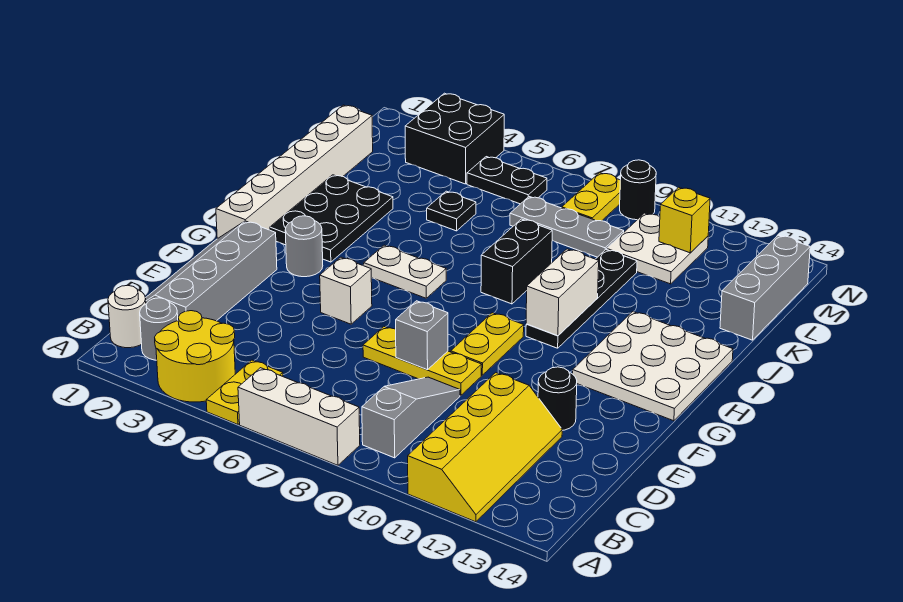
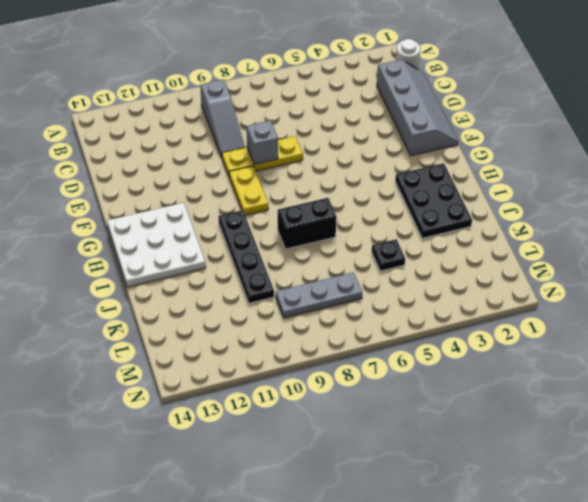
black brick I7:I8 level 1 -> black brick I8:J8 level 1
none -> yellow round brick A3:B4 level 1
none -> yellow plate A5:B5 level 1
none -> white brick A6:A8 level 1
none -> yellow slope A11:D12 level 1 top 11

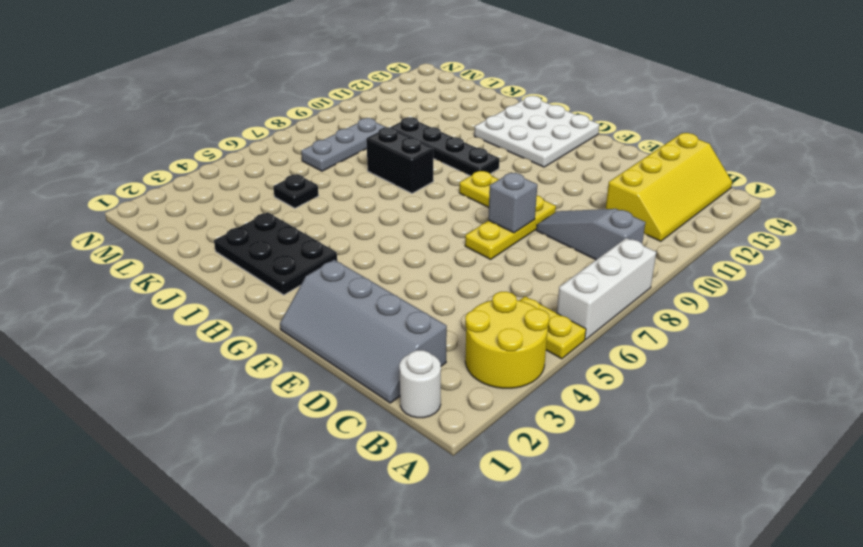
yellow slope B11:C14 level 1 top C -> yellow slope A11:D12 level 1 top 11
none -> grey round brick B2 level 1
none -> black round brick E12 level 1
none -> white brick F5 level 1
none -> white brick G1:L1 level 1

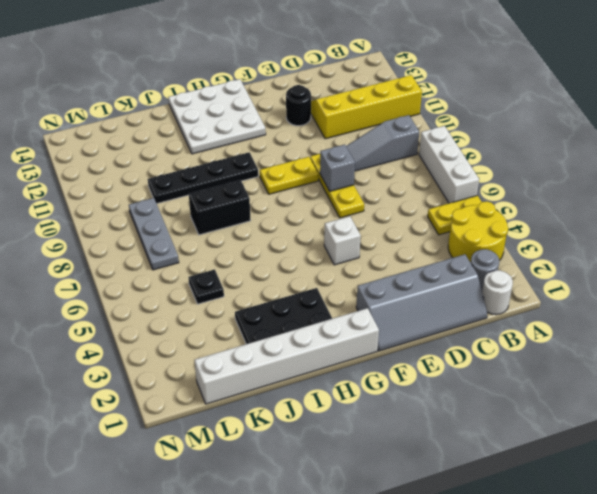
none -> grey round brick G3 level 1
none -> white plate H5:H6 level 1
none -> grey brick K14:M14 level 1
none -> white plate L10:M11 level 1

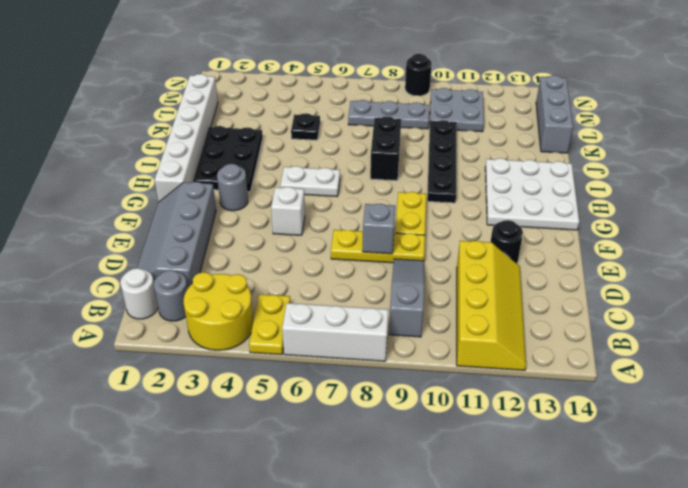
grey plate L10:M11 level 1 -> white plate L10:M11 level 1
none -> black brick M3:N4 level 1
none -> black plate M5:M6 level 1
none -> yellow plate M8:N8 level 1
none -> white brick H10:I10 level 2

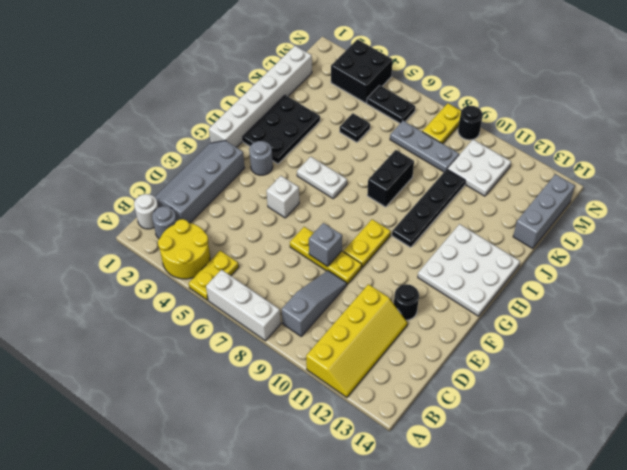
none -> white brick H10:I10 level 2
none -> yellow brick M11 level 2

